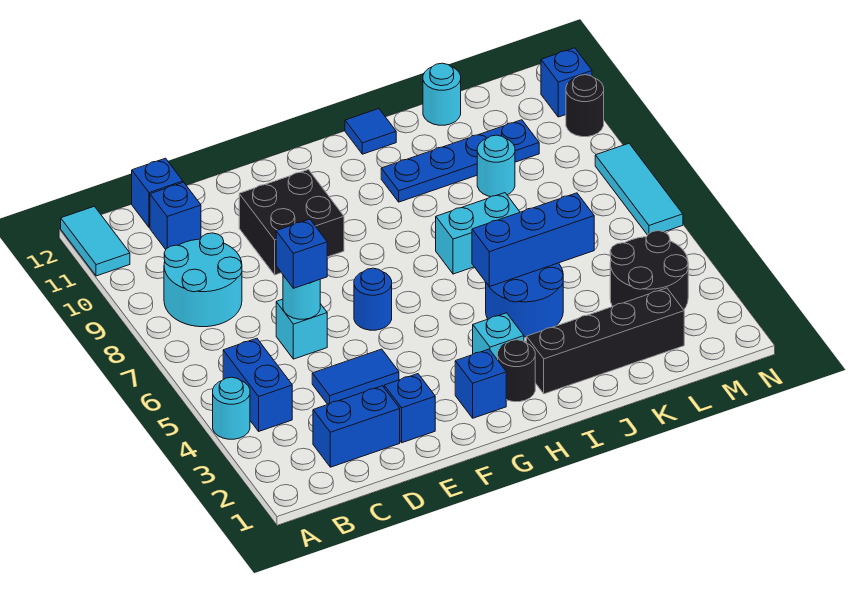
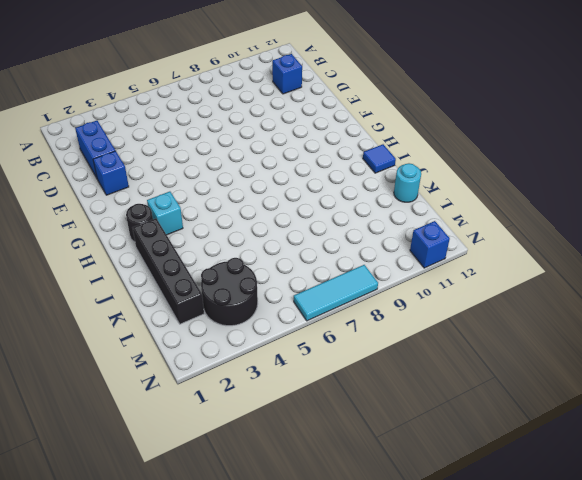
none -> cyan round brick A4 level 1
none -> cyan tile A11:A12 level 1
none -> blue brick B4:B5 level 1

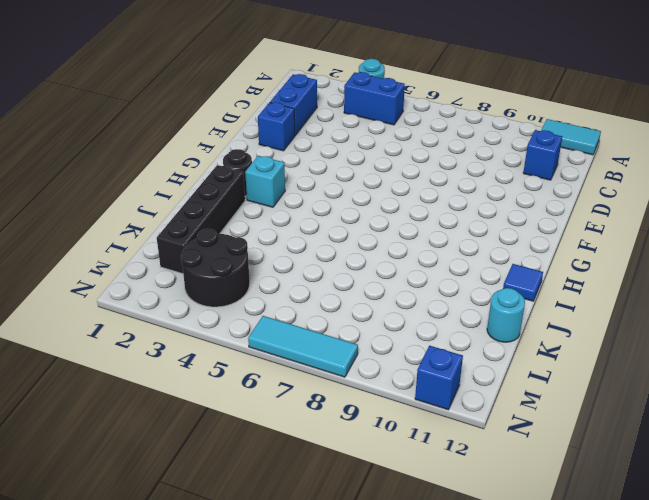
none -> cyan round brick B8:C9 level 1
none -> blue brick C12 level 1
none -> blue tile D4:E4 level 1

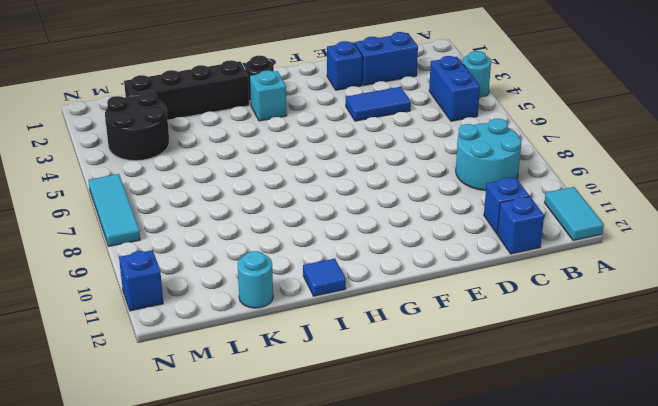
none -> cyan brick D6 level 1
none -> black brick E9:F10 level 1
none -> blue round brick F6 level 1

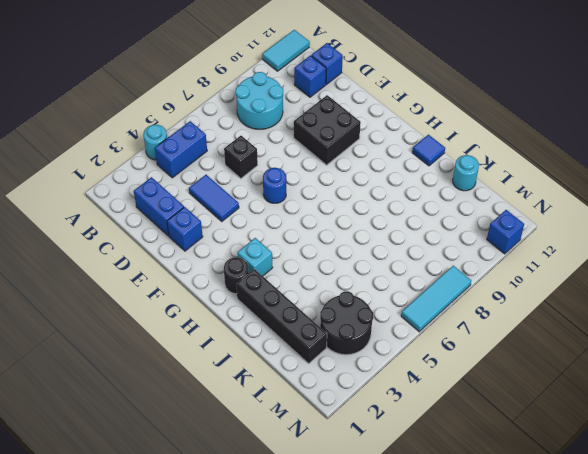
black brick D6 level 1 -> cyan brick D6 level 1
none -> blue brick G2 level 1
none -> blue round brick I4:J5 level 1
none -> cyan brick I7:J7 level 1

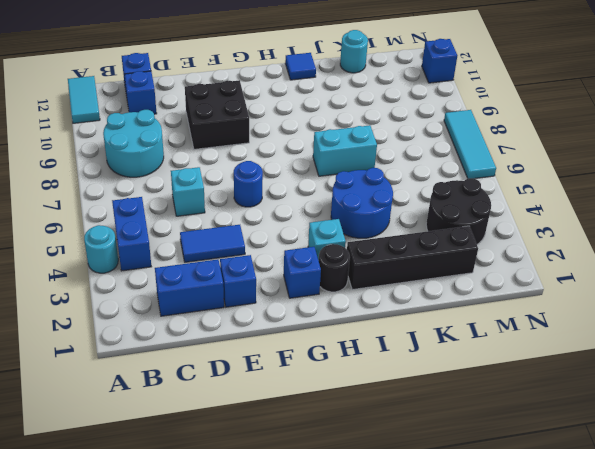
none -> blue plate I10:L10 level 1
none -> cyan round brick K9 level 1
none -> black round brick N10 level 1

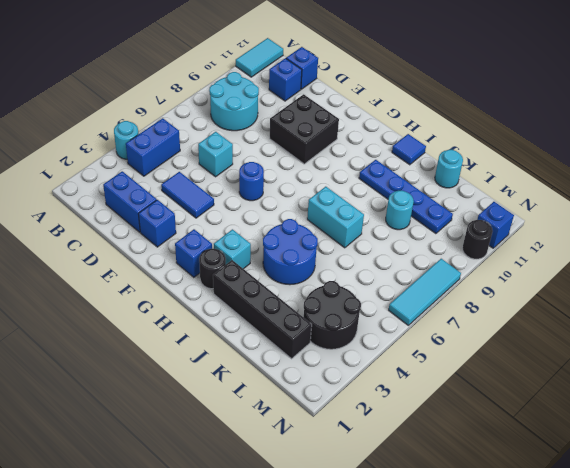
none -> cyan round brick D6 level 2
none -> blue brick I5:K5 level 2
none -> blue brick D6 level 3

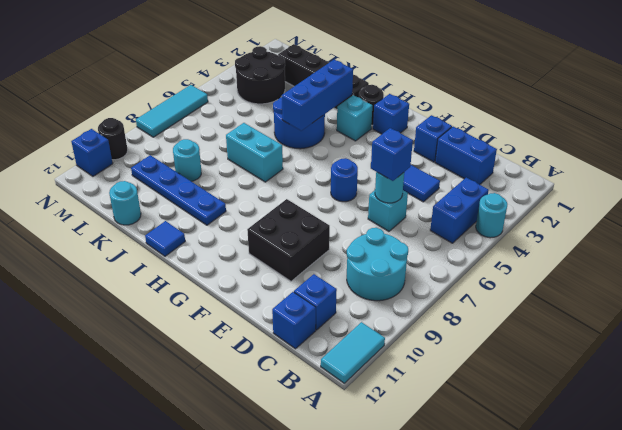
blue brick I3:I5 level 2 -> blue brick I5:K5 level 2

